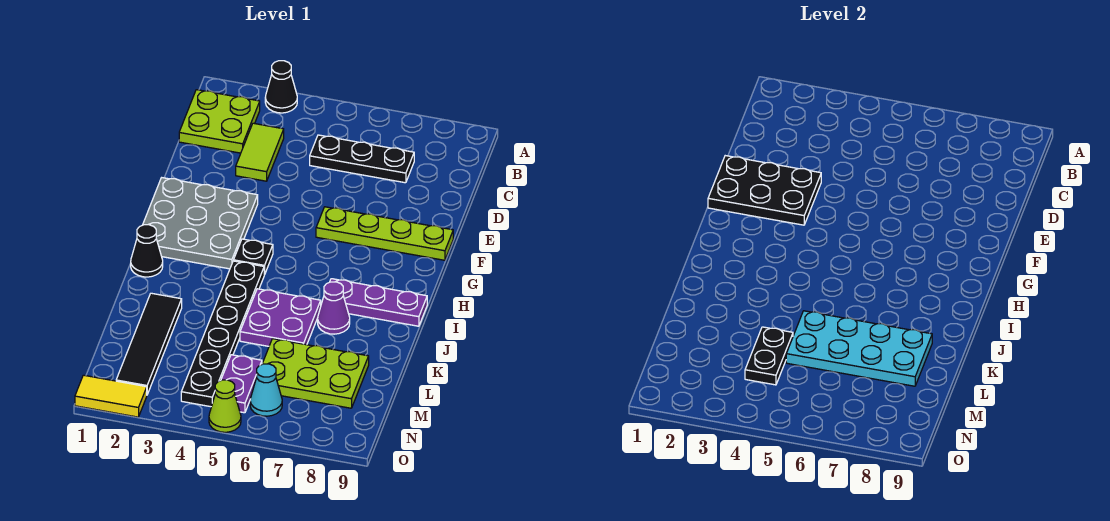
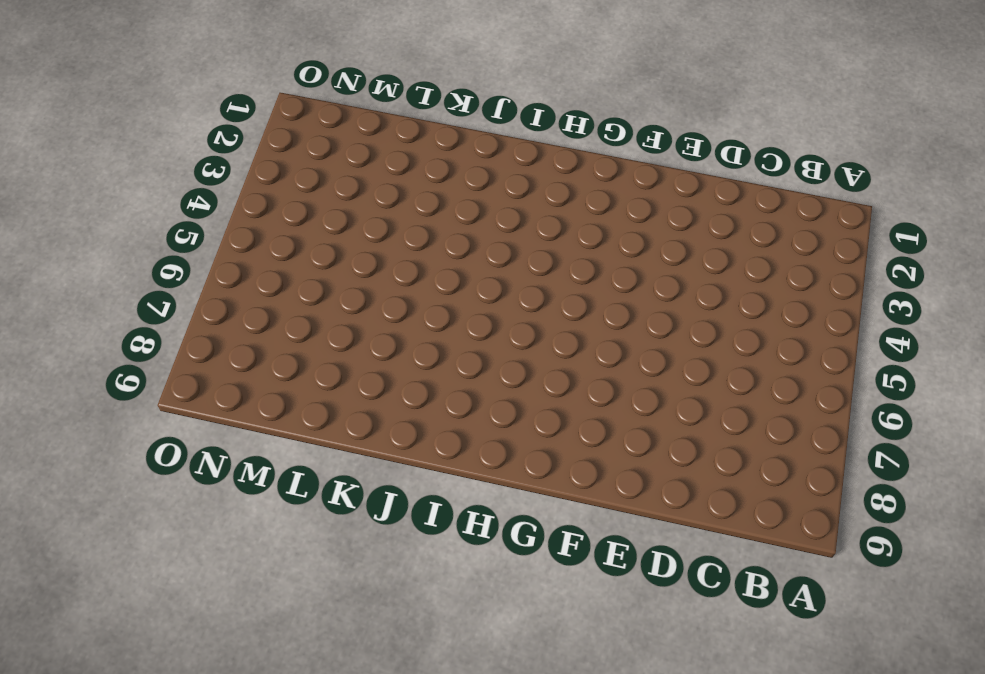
none -> black cone A3 level 1
none -> lime plate B1:C2 level 1
none -> lime tile C3:D3 level 1

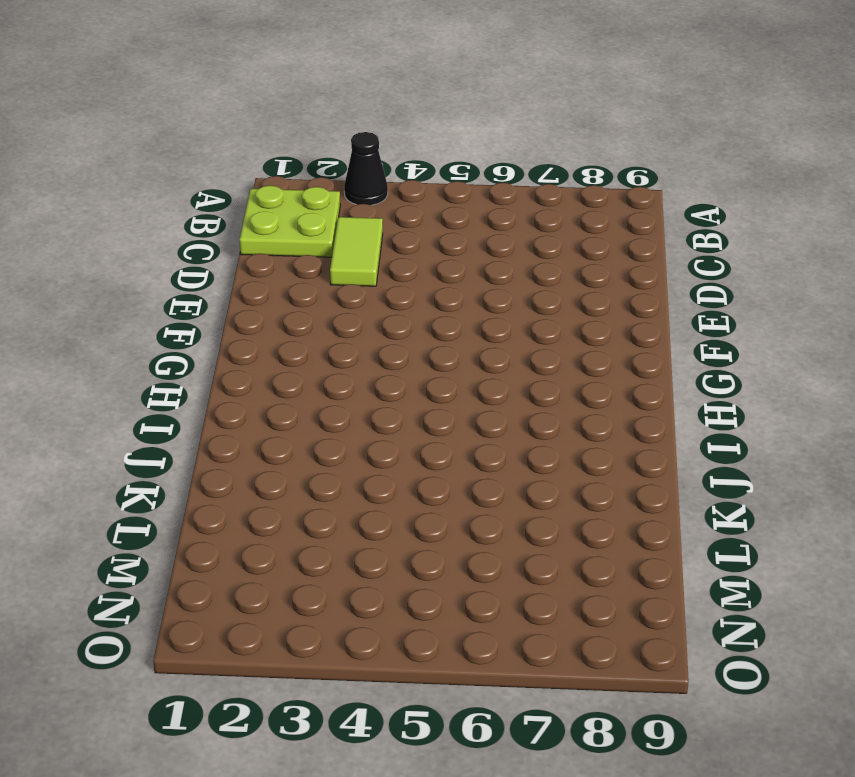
none -> black plate C5:C7 level 1
none -> grey plate F1:H3 level 1
none -> lime plate F6:F9 level 1

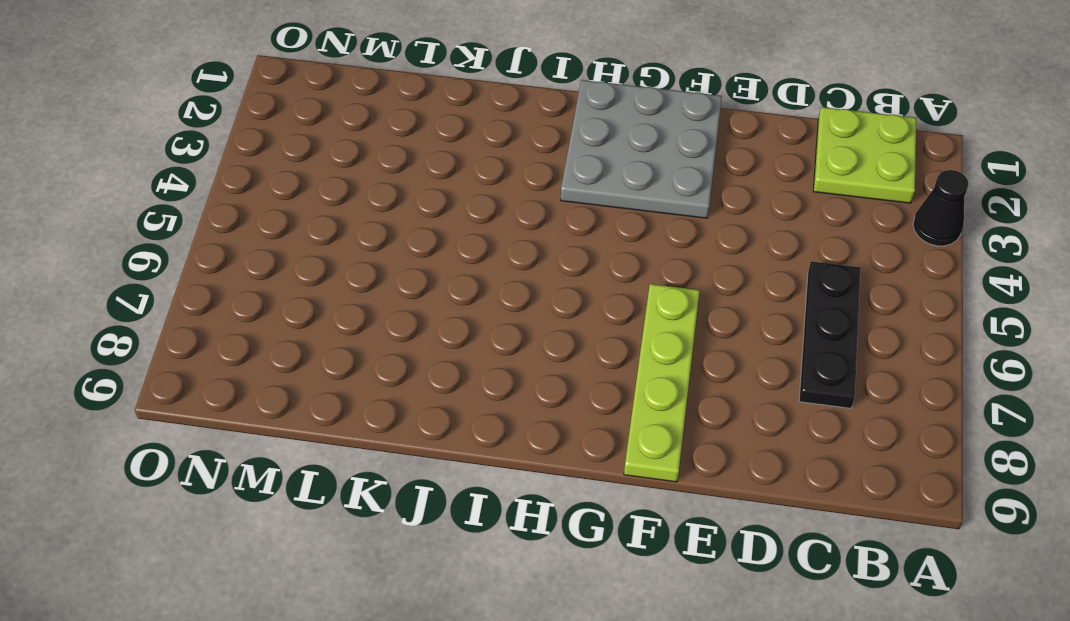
none -> lime tile C3:D3 level 1
none -> black plate H4 level 1
none -> black cone I1 level 1

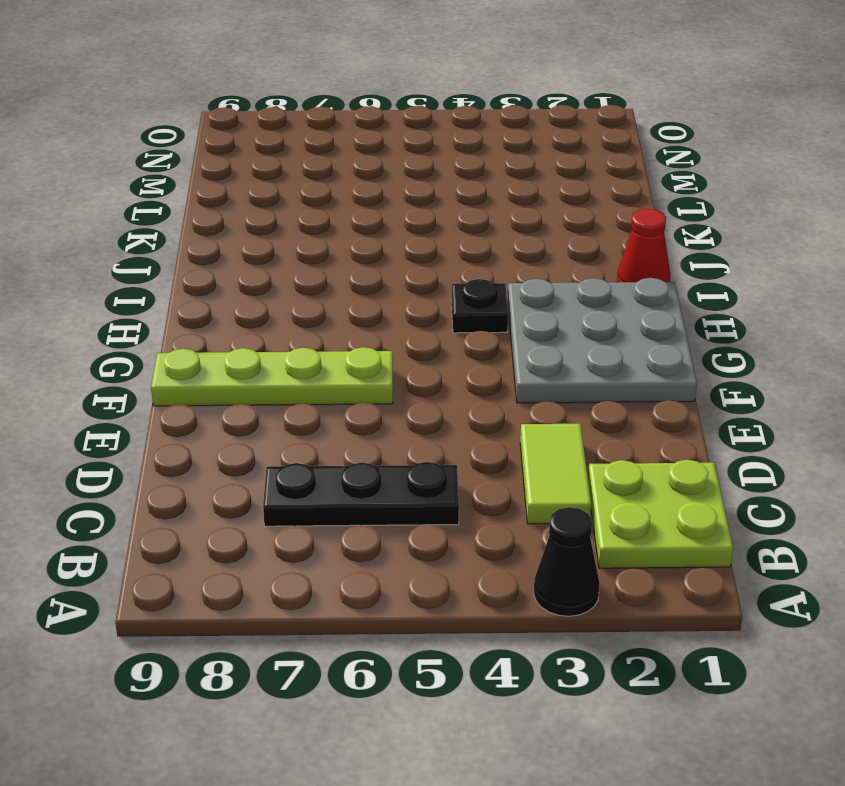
red cone I1 level 1 -> black cone I1 level 1
none -> black plate I4:N4 level 1
none -> purple plate I7:I9 level 1
none -> purple plate J5:K6 level 1

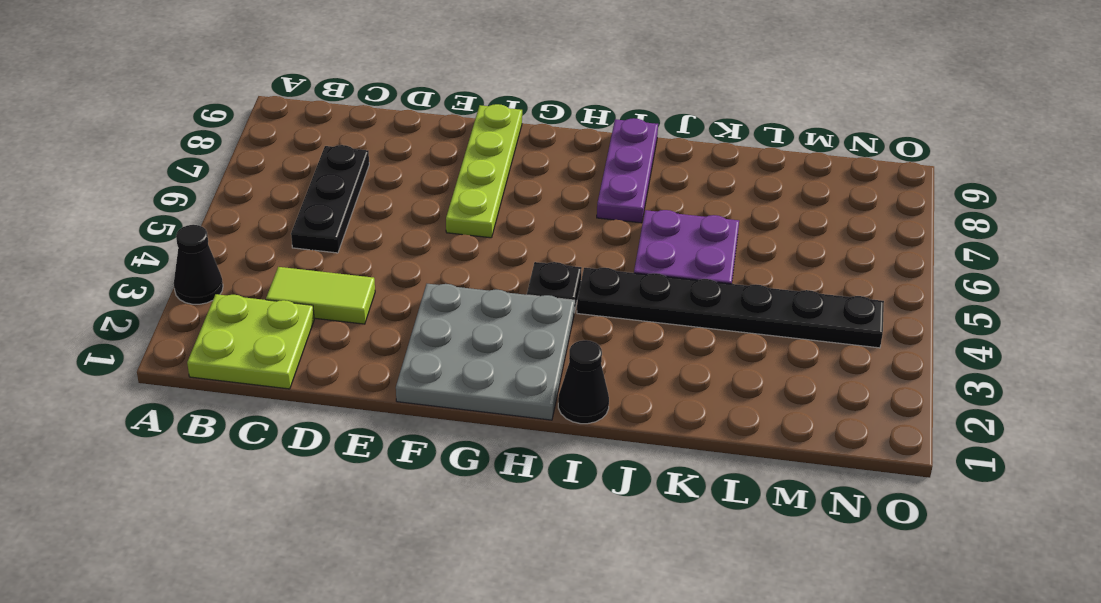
none -> purple cone J7 level 1
none -> black tile K2:N2 level 1
none -> lime plate L6:M8 level 1

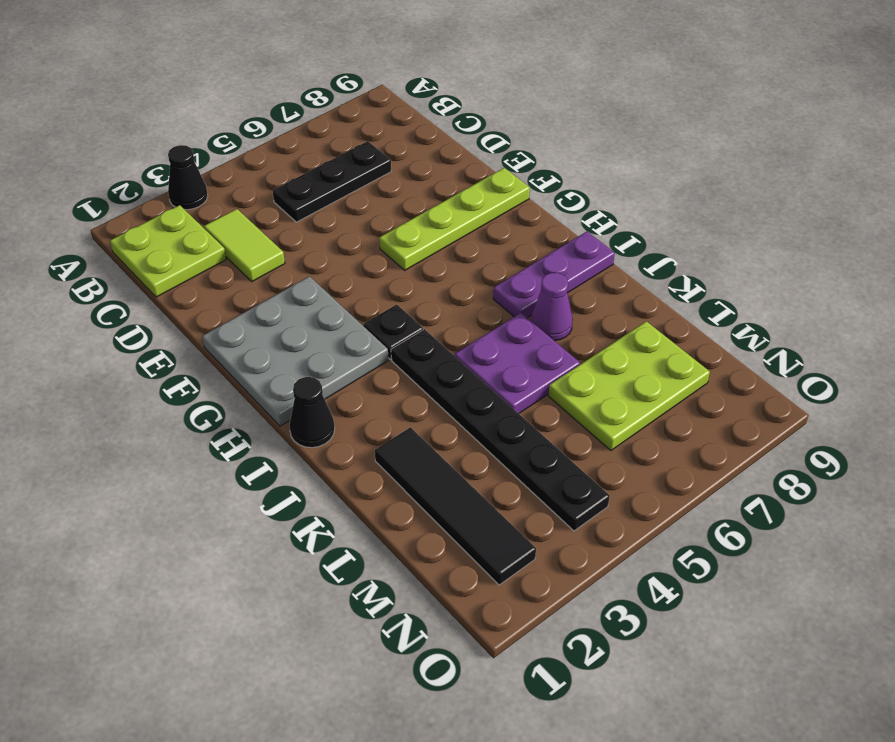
none -> purple plate M5:N5 level 1
none -> cyan cone N6 level 1
none -> yellow tile O1:O2 level 1

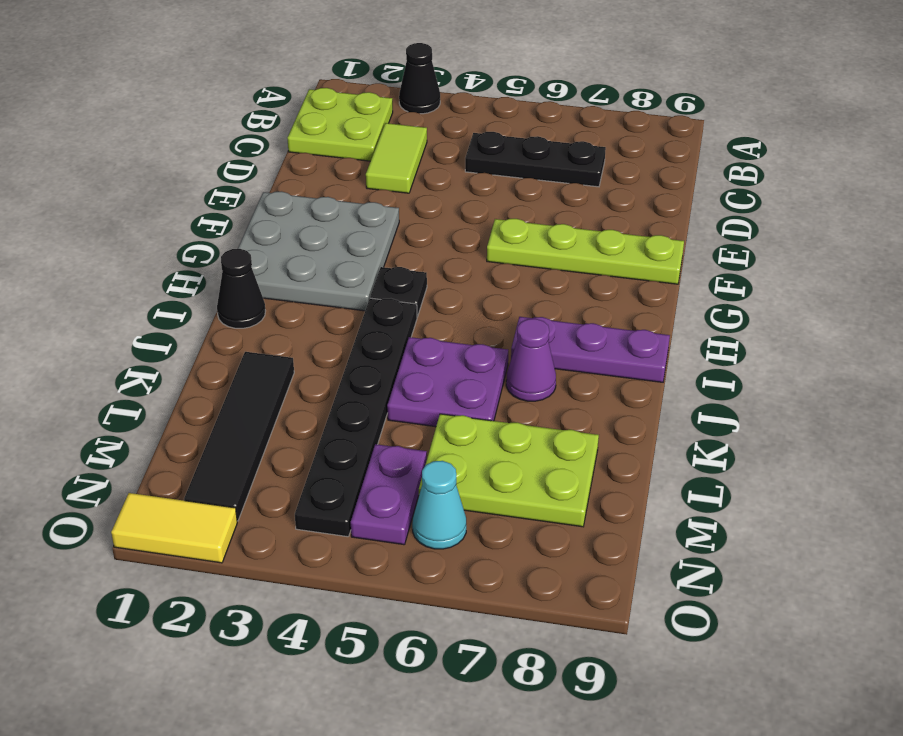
none -> lime cone O5 level 1
none -> black plate E1:F3 level 2
none -> cyan plate K5:L8 level 2

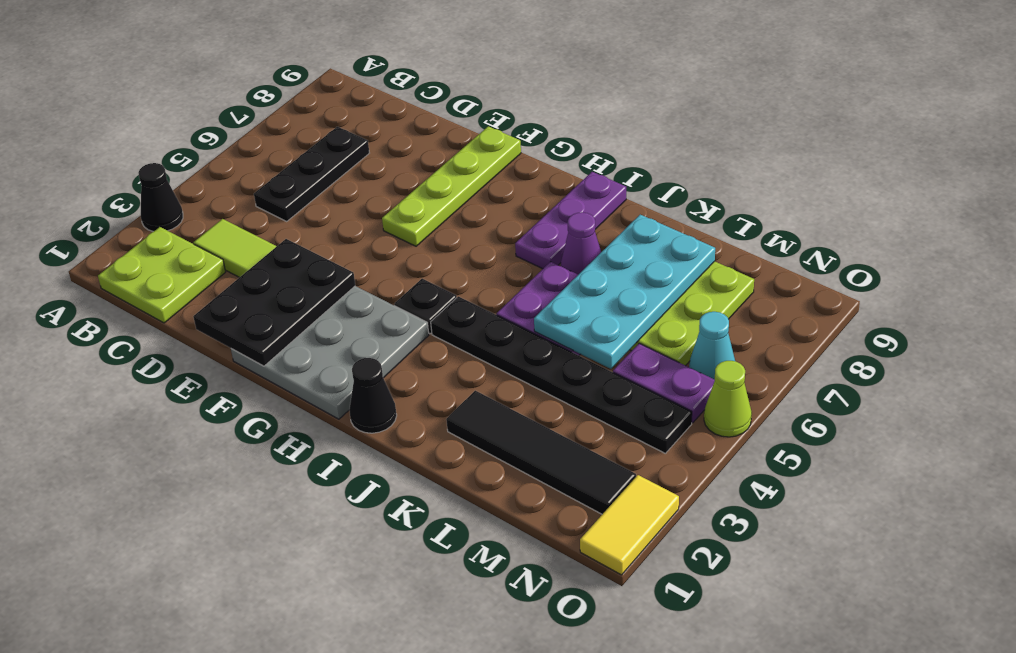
none -> black plate L4:M4 level 2

